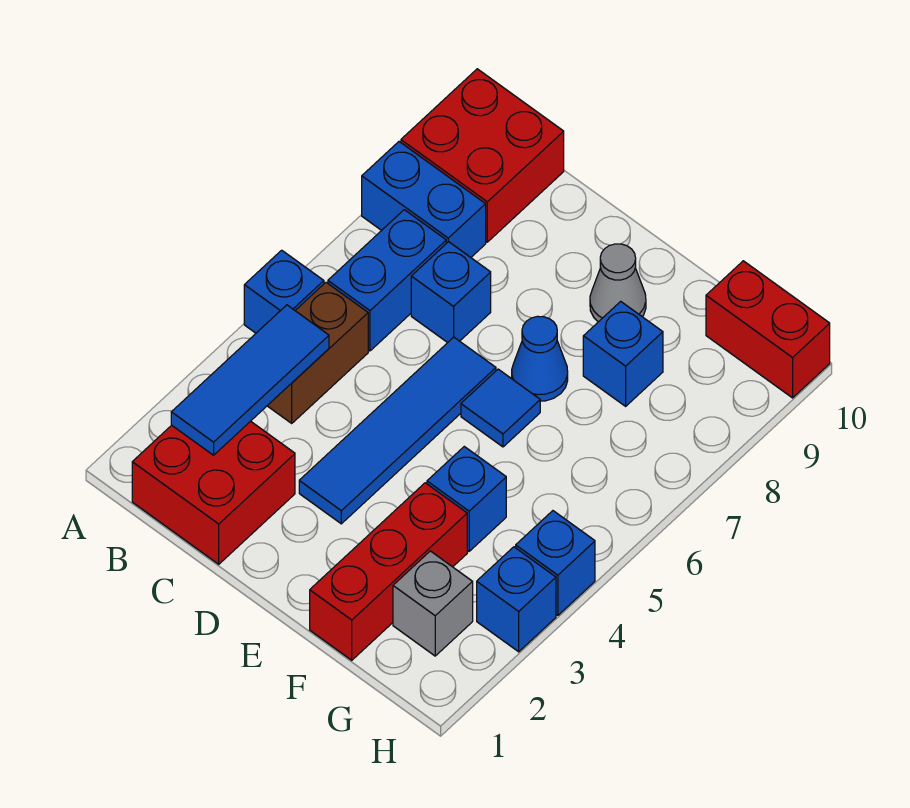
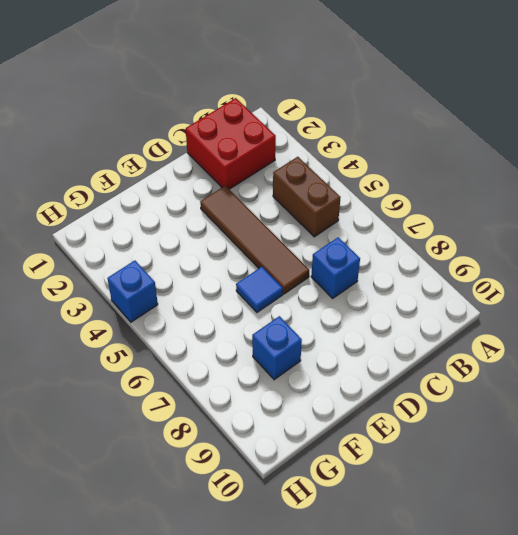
brown tile D3:D6 level 1 -> blue tile D3:D6 level 1
none -> blue brick A5 level 1
none -> blue brick A8:B8 level 1
none -> red brick A9:B10 level 1

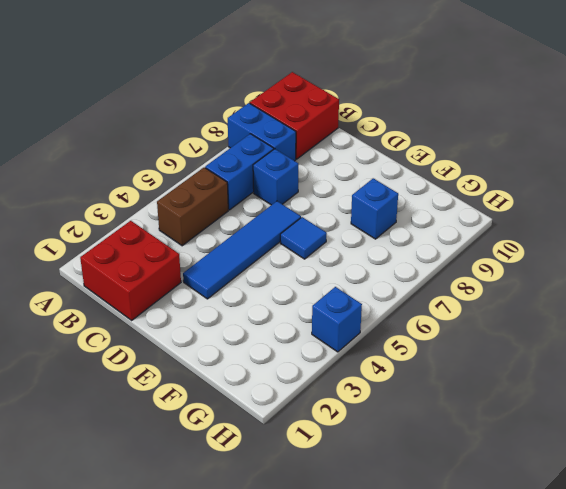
none -> blue brick A5 level 1
none -> blue cone E7 level 1
none -> grey cone E9 level 1

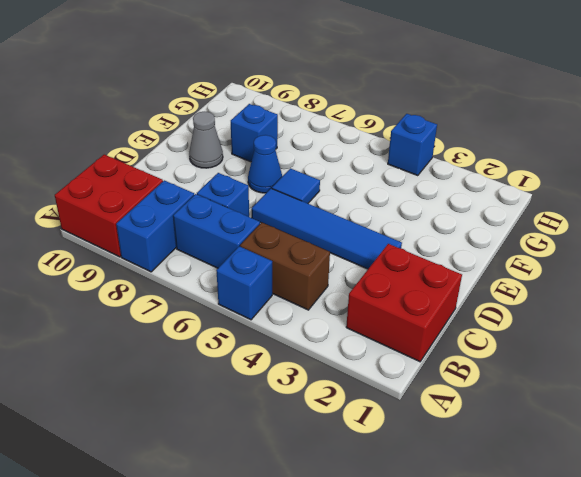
none -> red brick F1:F3 level 1
none -> blue brick F4 level 1
none -> grey brick G2 level 1

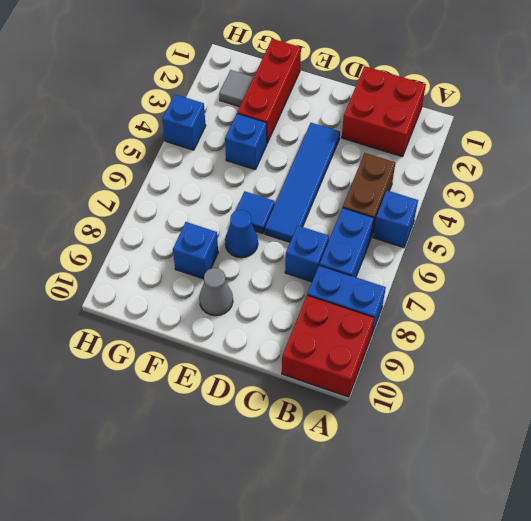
grey tile G2 level 1 -> grey brick G2 level 1
none -> red brick G10:H10 level 1
none -> blue brick H3 level 1
none -> blue tile B2:B4 level 2

